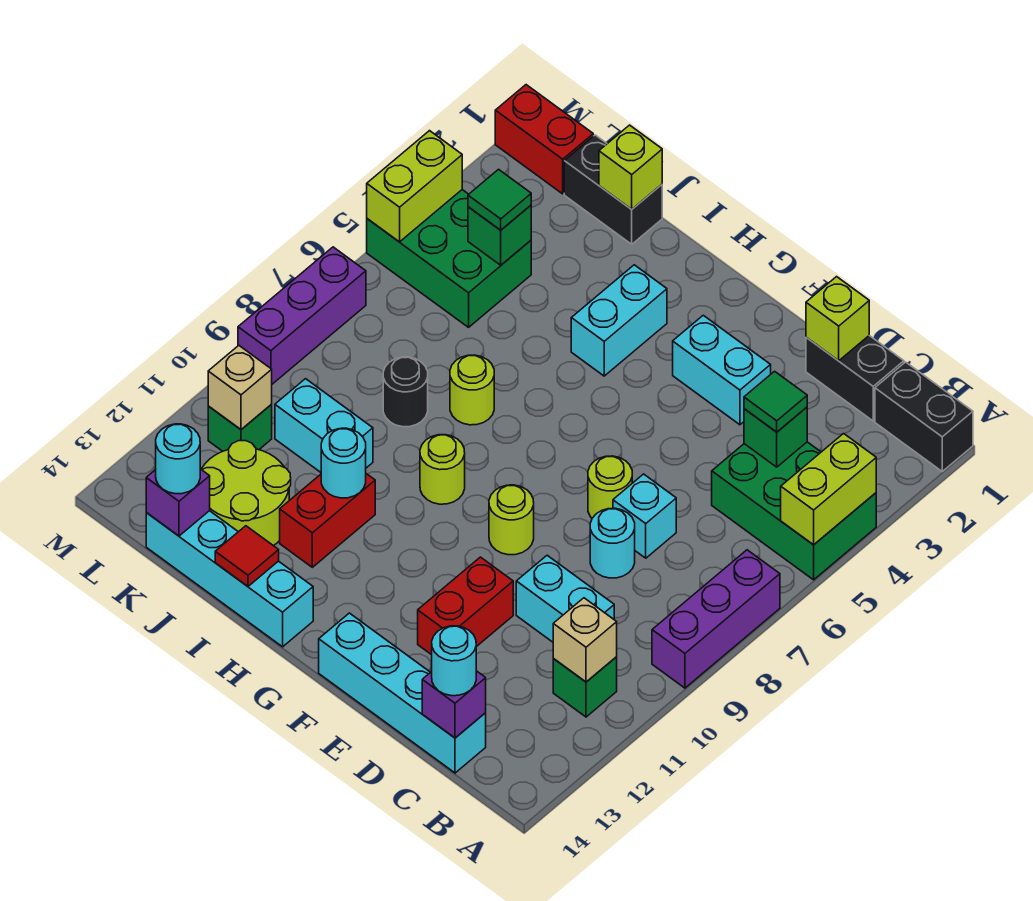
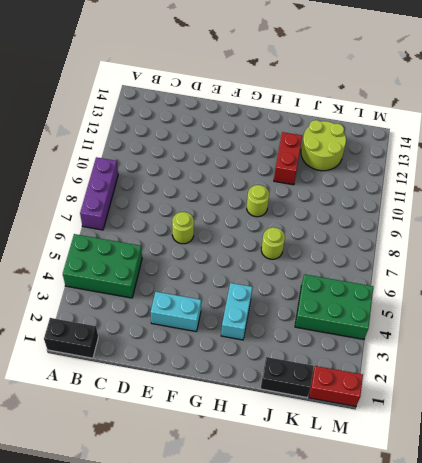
none -> green brick B11 level 1
none -> black brick C1:D1 level 1
none -> cyan brick C10:D10 level 1
none -> cyan brick C14:F14 level 1

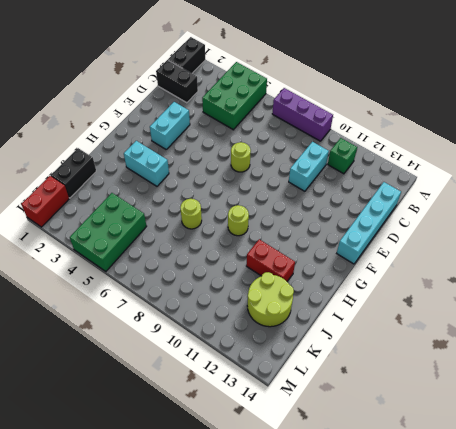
black brick C1:C2 level 1 -> black brick C1:D1 level 1
none -> cyan brick D7 level 1
none -> cyan round brick D8 level 1
none -> red brick E11:E12 level 1
none -> lime round brick F9 level 1

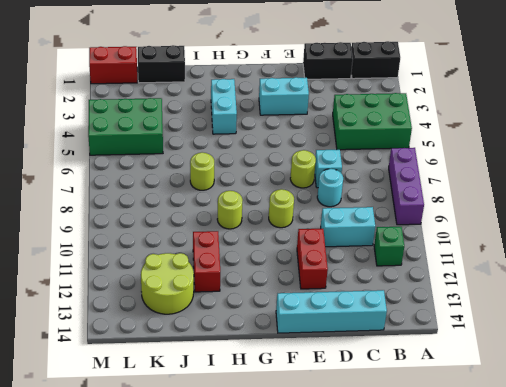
none -> cyan brick H14:K14 level 1
none -> black round brick J8 level 1
none -> cyan brick J10:K10 level 1
none -> green brick L11 level 1

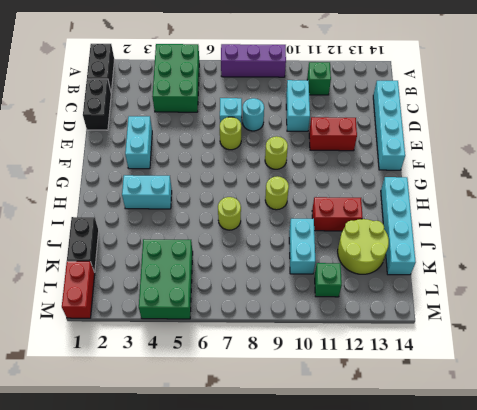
none -> black round brick J8 level 1
none -> purple brick M7:M9 level 1
none -> lime brick A4:A5 level 2
none -> tan brick B11 level 2

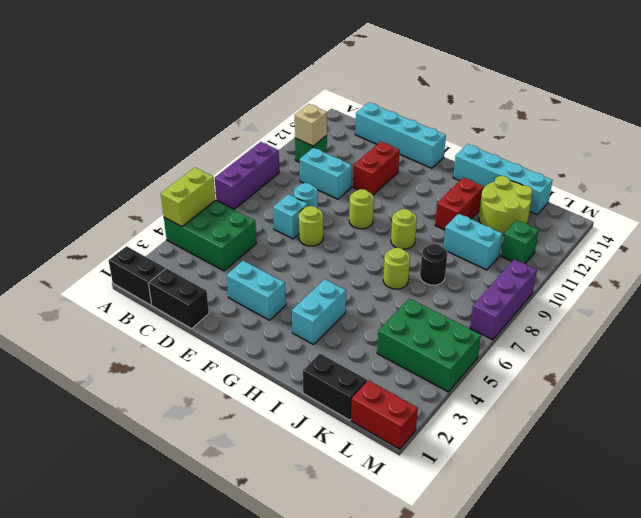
none -> green brick C4 level 2
none -> purple brick C14 level 2
none -> lime brick D1 level 2
none -> cyan round brick I11 level 2

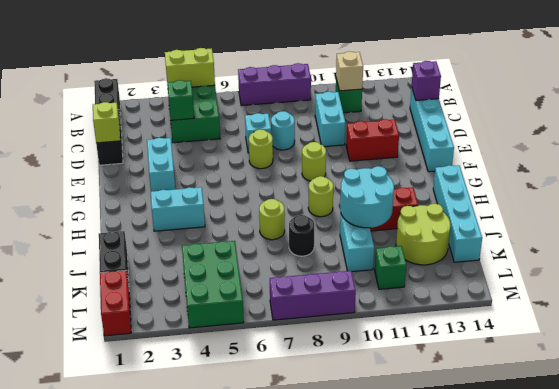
cyan round brick I10:J11 level 2 -> cyan round brick I11 level 2
none -> red tile I14 level 2
none -> lime brick J1 level 2
none -> green brick K4 level 2
none -> purple brick K14 level 2

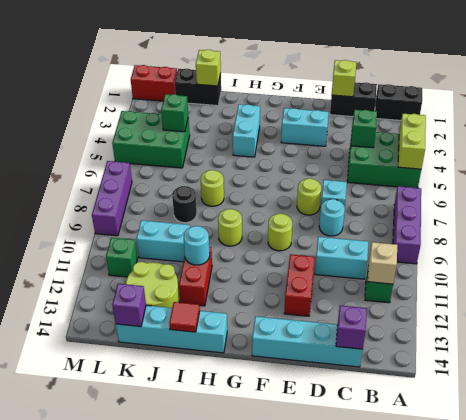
none -> tan brick L11 level 2
none -> lime brick M4:M5 level 2
none -> green tile C4 level 3
none -> cyan round brick C14 level 3

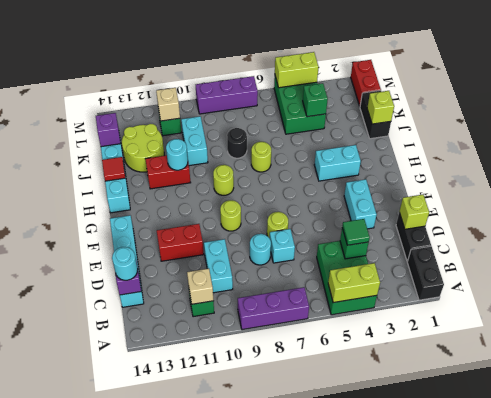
none -> green tile K4 level 3
none -> cyan round brick K14 level 3

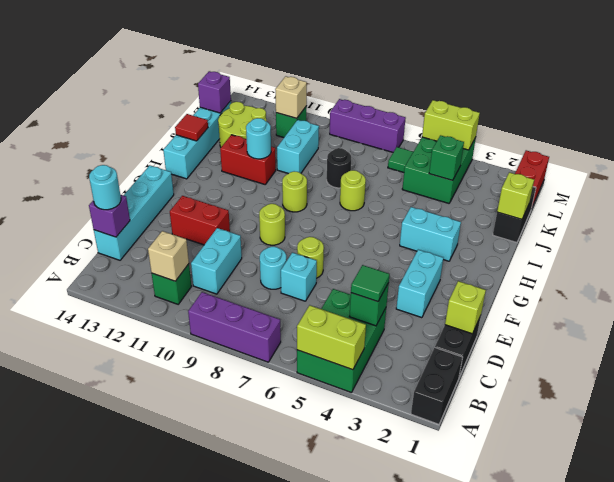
green tile L6 level 1 -> green tile K4 level 3
none -> cyan round brick K14 level 3

